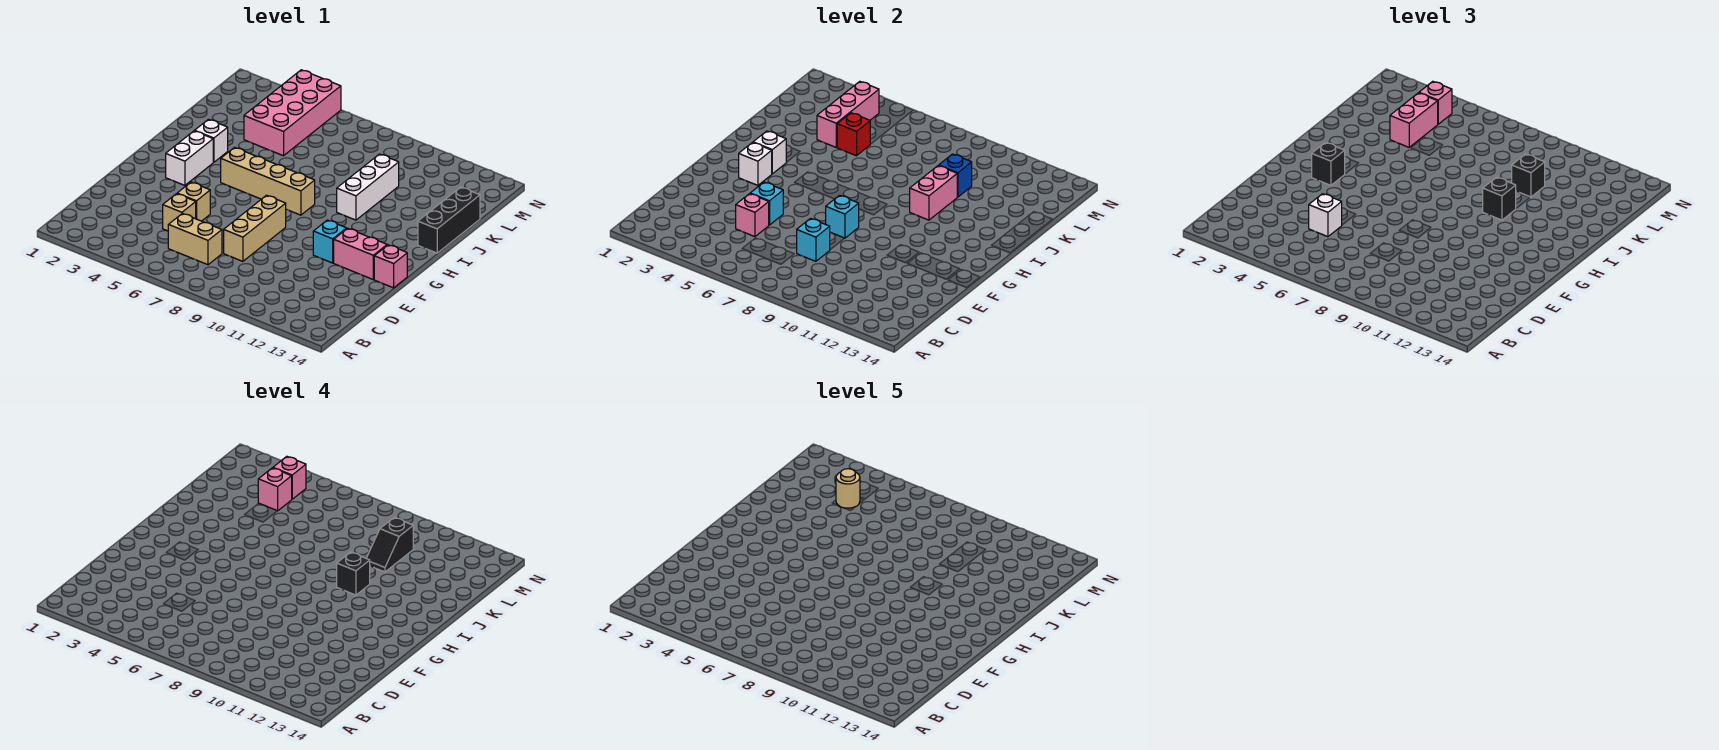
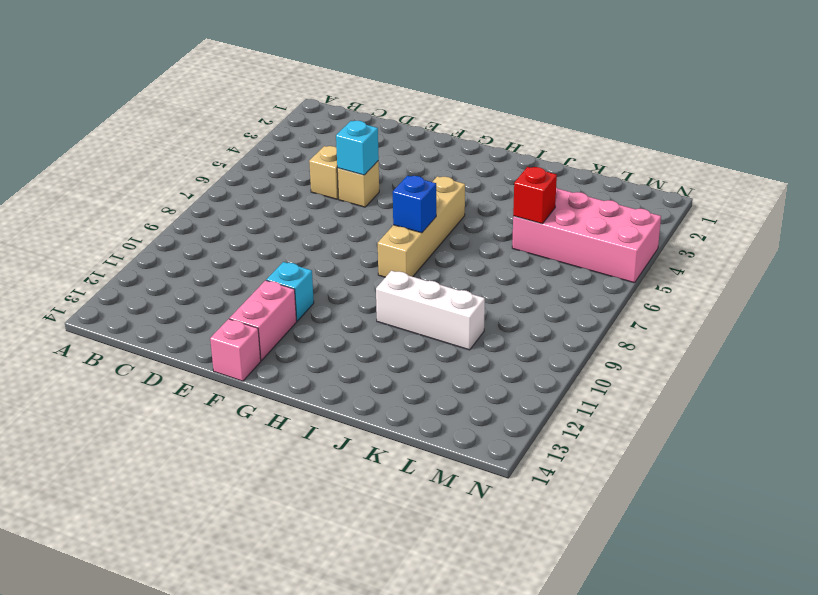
blue brick H7 level 2 -> blue brick K10 level 2
none -> tan brick C6:C7 level 1
none -> tan brick D8:F8 level 1
none -> white brick G3:H3 level 1
none -> white brick I3 level 1

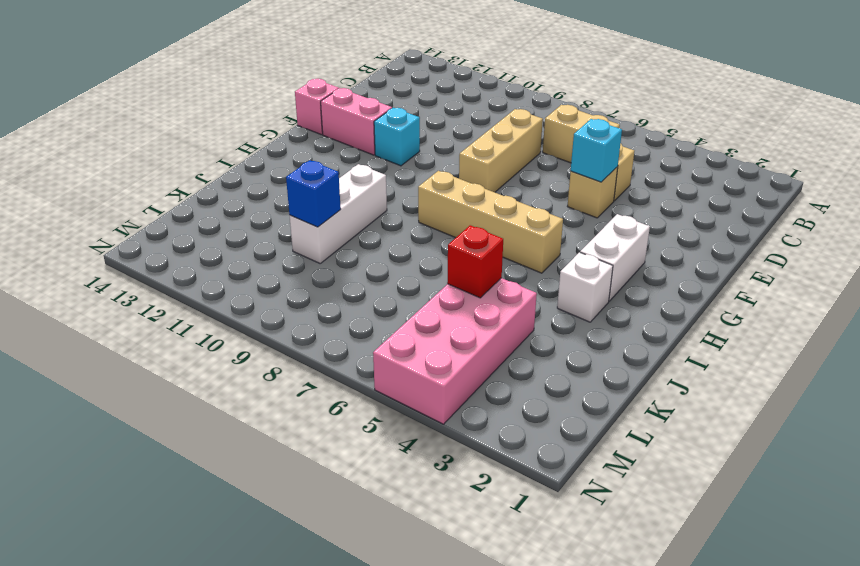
none -> black brick I14:K14 level 1
none -> pink brick D5 level 2
none -> cyan brick D8 level 2
none -> cyan brick F8 level 2

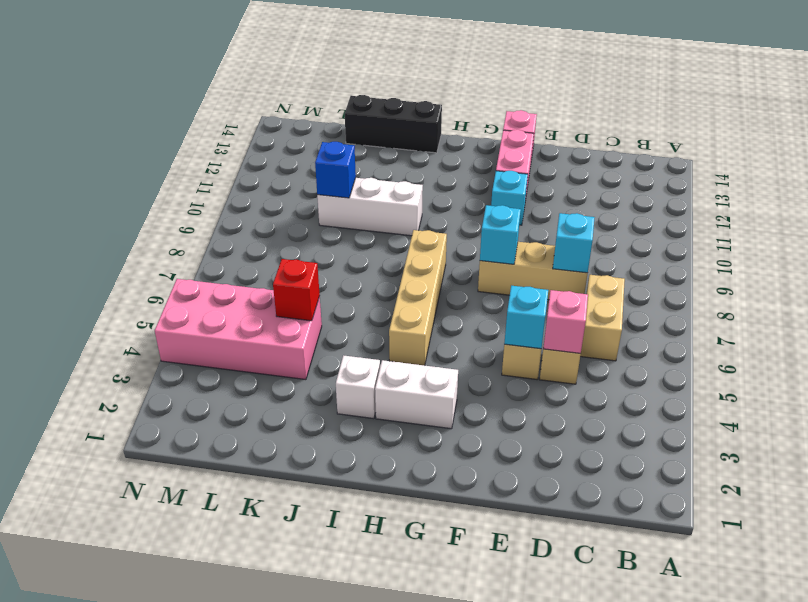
none -> white brick G3 level 2
none -> white brick H3 level 2
none -> pink brick I10:J10 level 2
none -> pink brick K4:M4 level 2

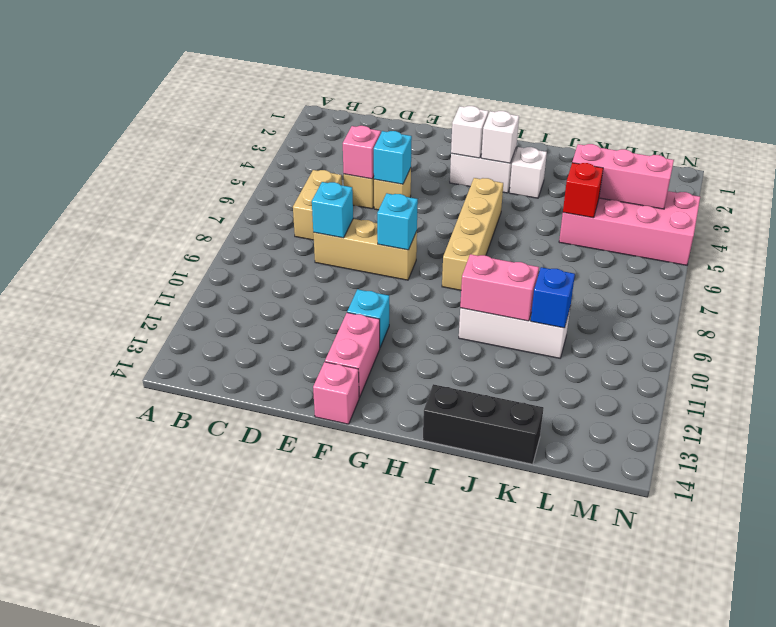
none -> white brick D5 level 3
none -> black brick G3 level 3
none -> black brick I10 level 3
none -> pink brick K4:L4 level 3

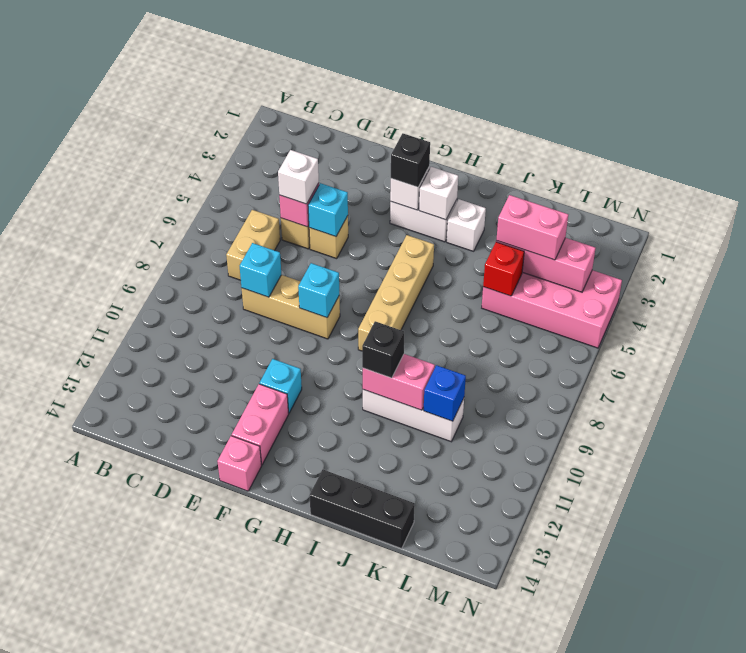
none -> black brick K10 level 3
none -> pink brick M4 level 3
none -> black brick I10 level 4
none -> black slope K10:L10 level 4 top L

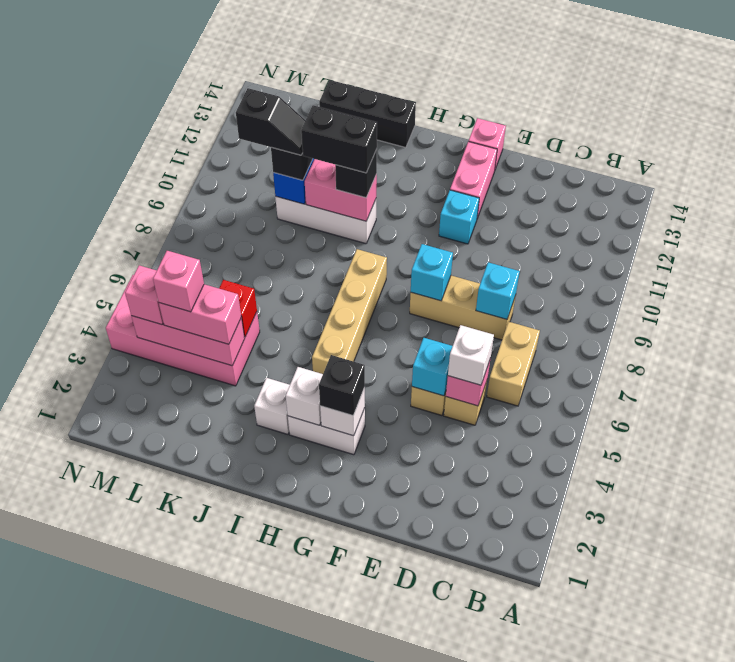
black brick I10:J10 level 4 -> black brick I10 level 4
none -> pink brick M4 level 4
none -> tan round brick L4 level 5

